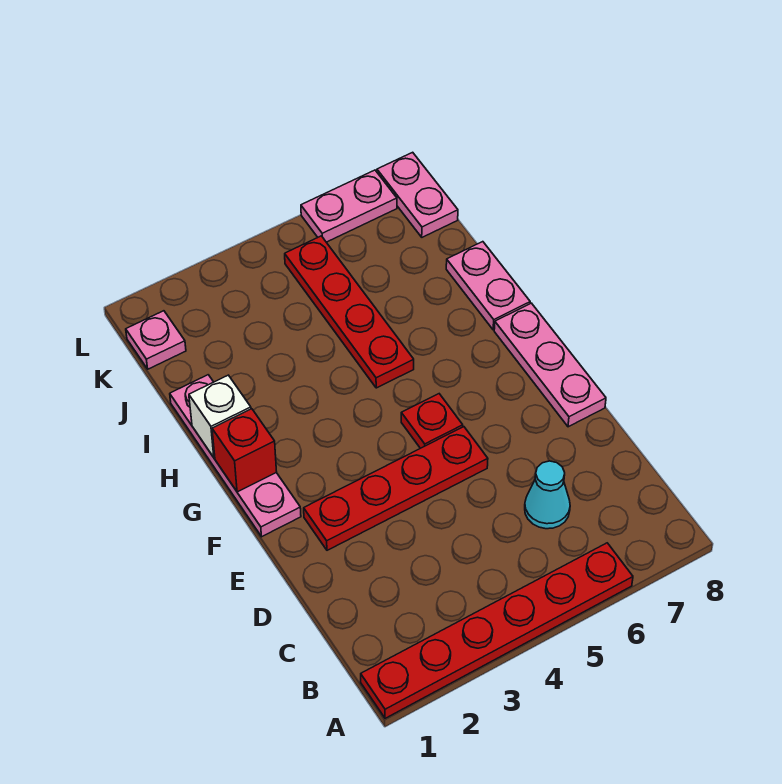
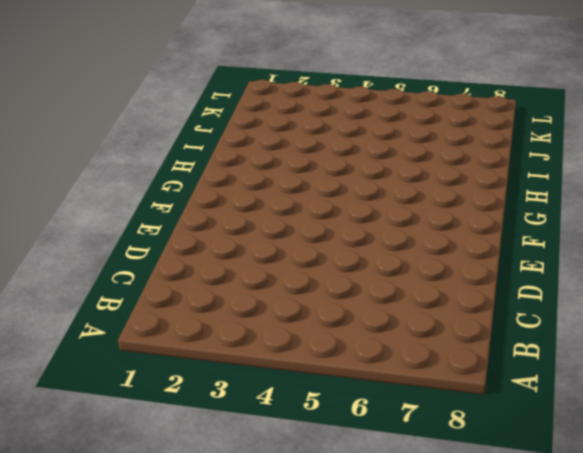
none -> red plate A1:A6 level 1
none -> cyan cone C6 level 1
none -> red plate E2:E5 level 1

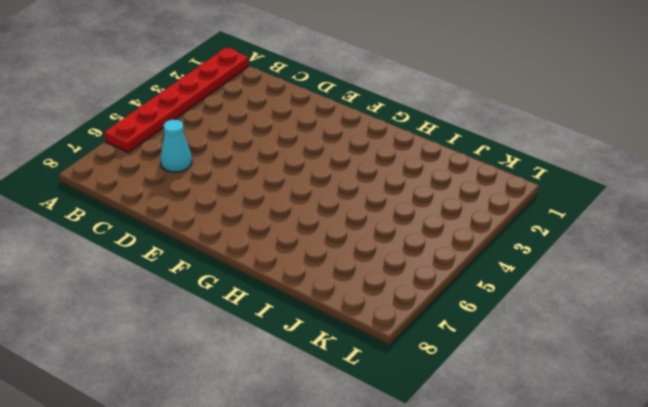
none -> red plate E2:E5 level 1
none -> pink plate E8:G8 level 1
none -> pink plate F1:I1 level 1

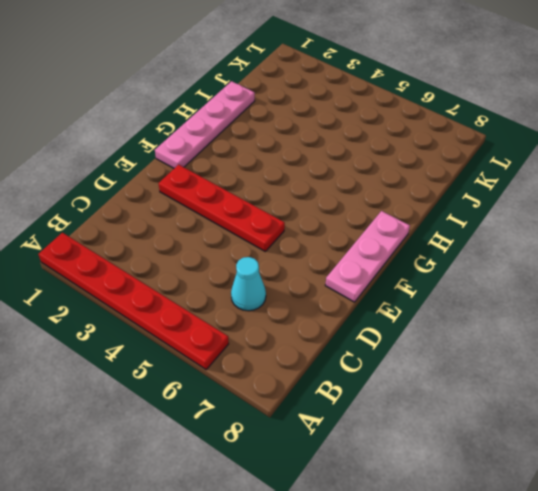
none -> red plate F5 level 1
none -> red plate H5:K5 level 1
none -> pink plate H8:I8 level 1

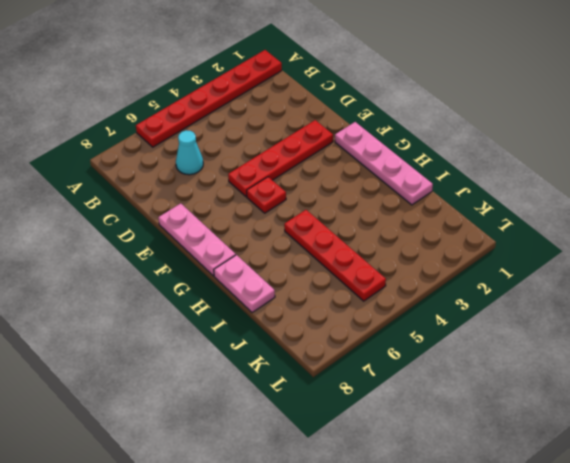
none -> pink plate K1 level 1
none -> pink plate K8:L8 level 1
none -> pink plate L6:L7 level 1

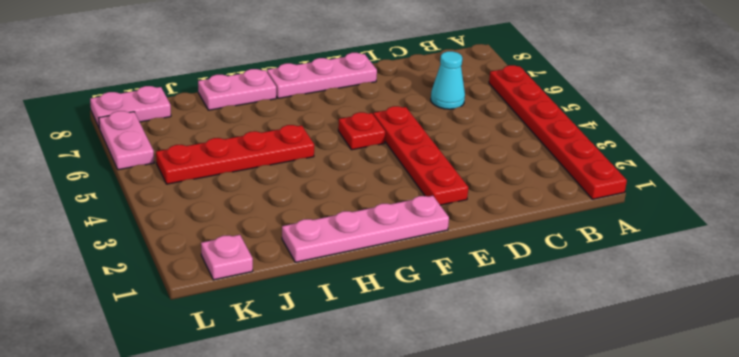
none -> red brick G1 level 2
none -> white brick H1 level 2

